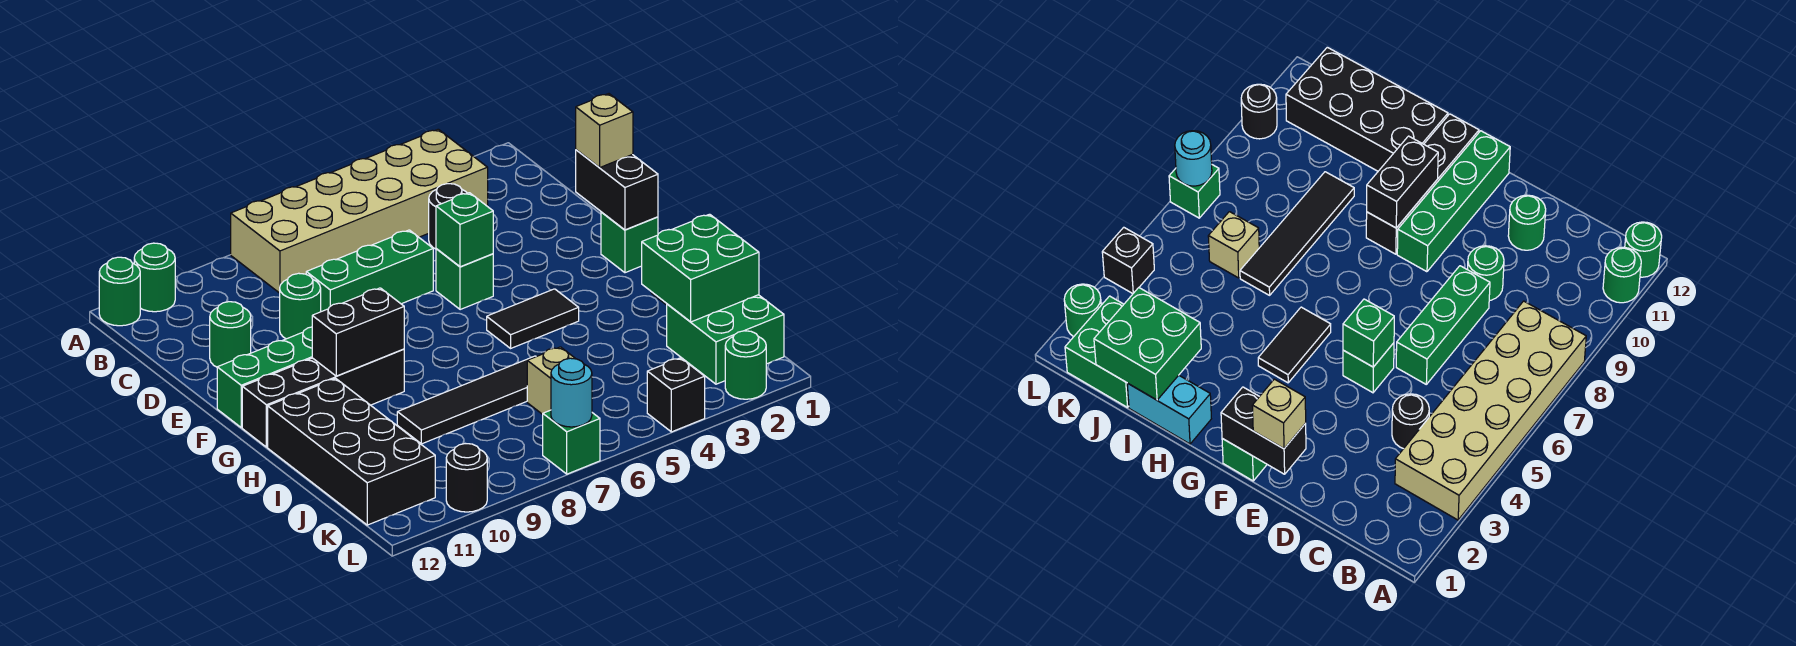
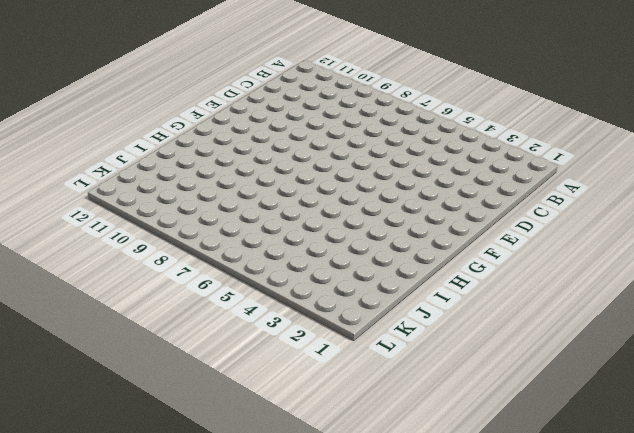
none -> tan brick A3:B8 level 1
none -> green round brick A11 level 1
none -> green round brick A12 level 1

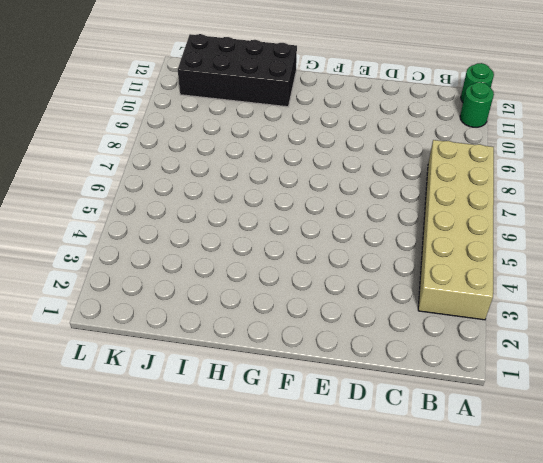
none -> black round brick C4 level 1
none -> green brick D6:D8 level 1
none -> green round brick D9 level 1

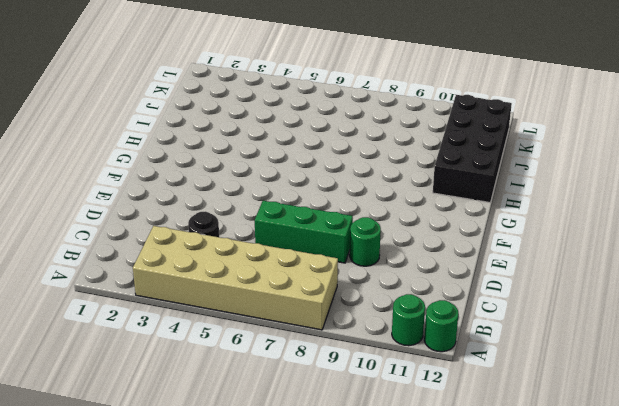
none -> green round brick D11 level 1
none -> green brick E5 level 1
none -> green brick F1 level 1

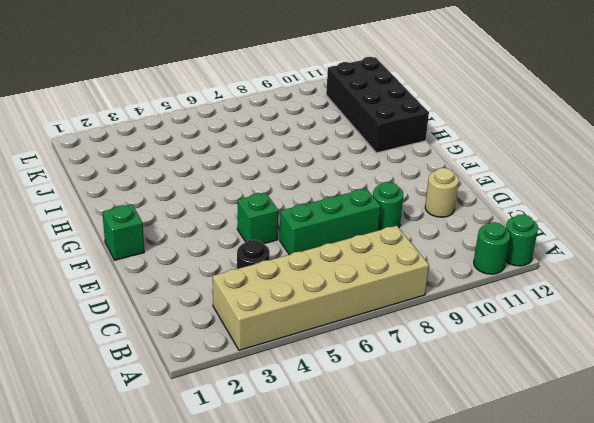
tan round brick D11 level 1 -> green round brick D11 level 1
none -> green brick F9:F12 level 1
none -> black tile G4:G5 level 1
none -> black brick G9:G12 level 1

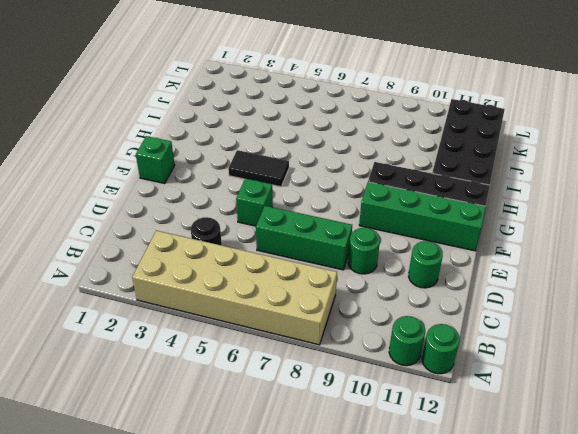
none -> cyan brick H1:I1 level 1
none -> black tile I6:I9 level 1
none -> green brick J1:K2 level 1

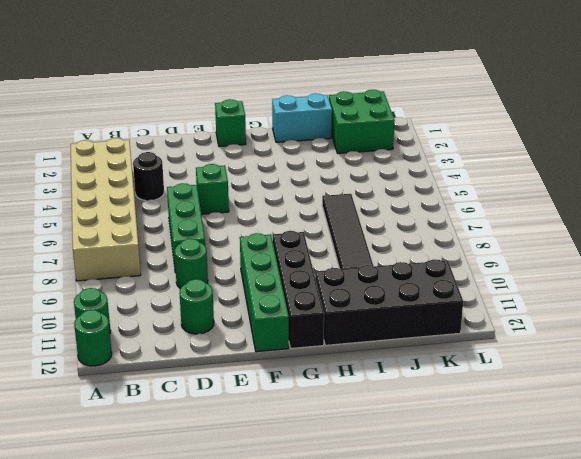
none -> black tile G4:G5 level 1
none -> tan brick J6 level 1
none -> green round brick L2 level 1

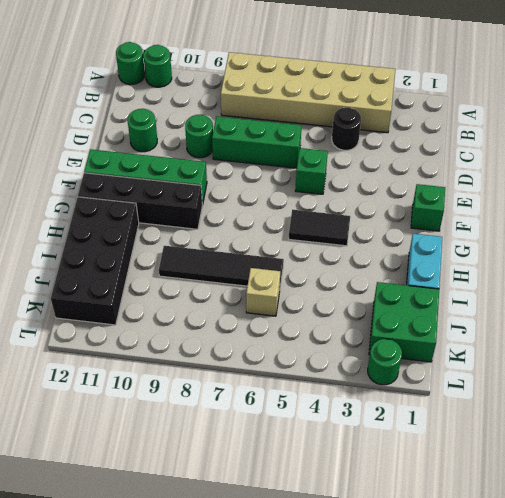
none -> black brick L4 level 1
none -> green brick L7 level 1
none -> black round brick L10 level 1

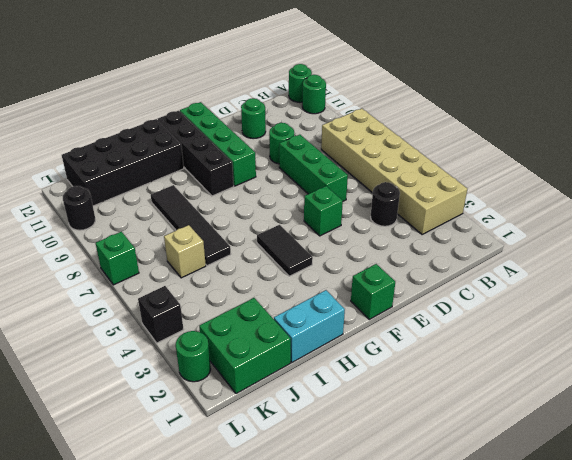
none -> black brick E1:F1 level 2
none -> green brick E5 level 2
none -> black brick G9:G10 level 2

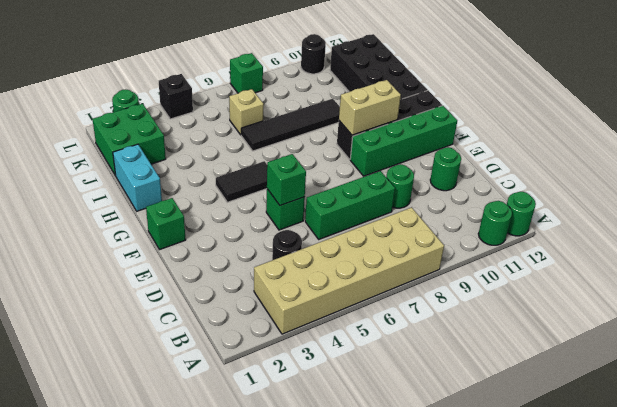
tan brick G9:G10 level 2 -> black brick G9:G10 level 2
none -> black brick E1:F1 level 2
none -> green brick I1:J2 level 2
none -> cyan round brick L7 level 2

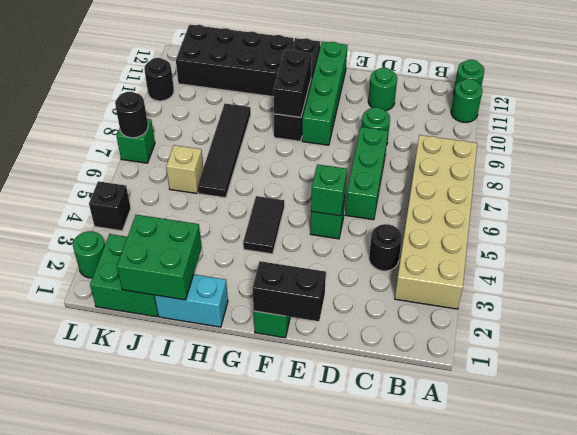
black round brick L7 level 2 -> cyan round brick L7 level 2
none -> tan brick E1 level 3

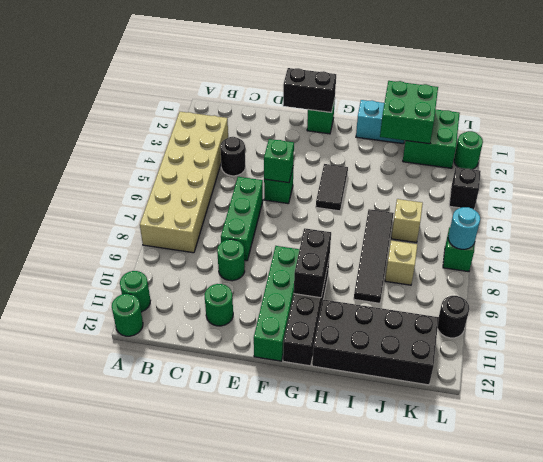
tan brick J8 level 1 -> tan brick E1 level 3

